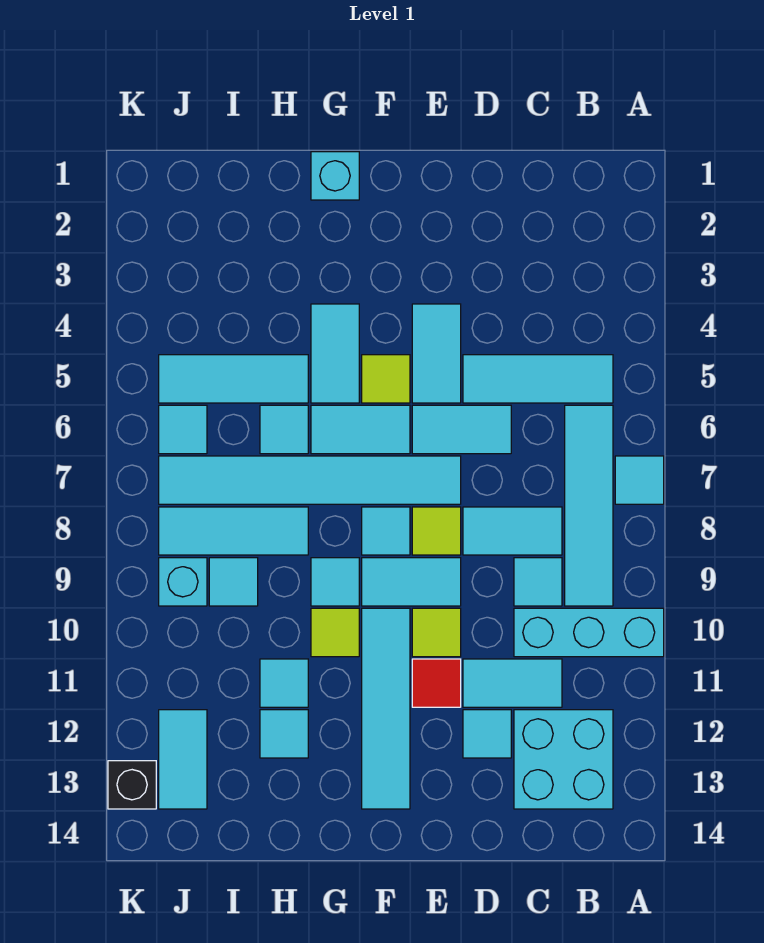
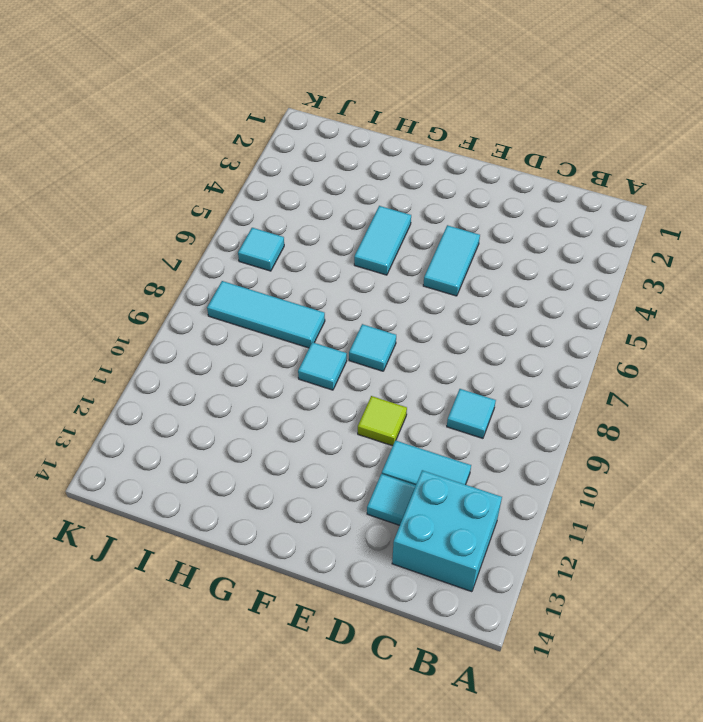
none -> cyan tile A7 level 1
none -> cyan brick A10:C10 level 1
none -> cyan tile B5:D5 level 1
none -> cyan tile B6:B9 level 1

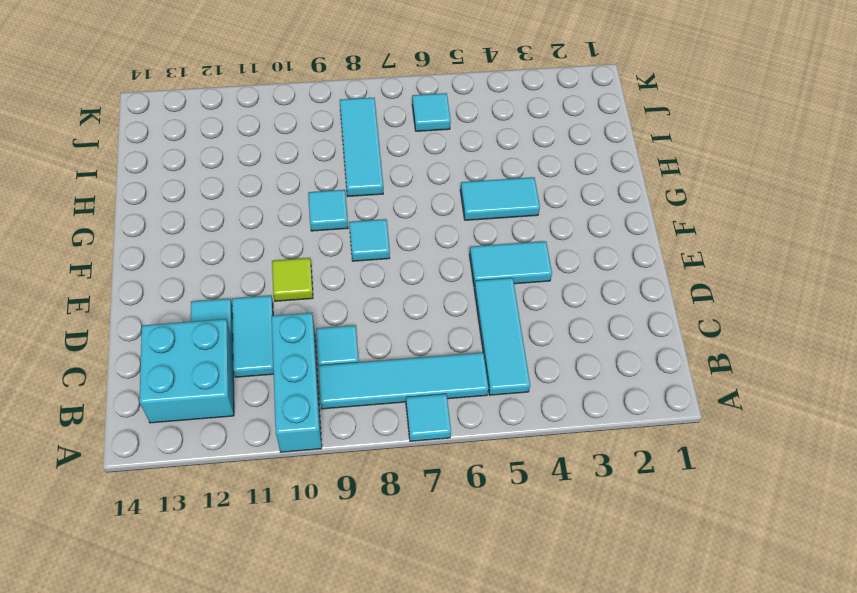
none -> cyan tile C8:D8 level 1
none -> cyan tile D6:E6 level 1
none -> cyan tile E7:J7 level 1
none -> lime tile E8 level 1

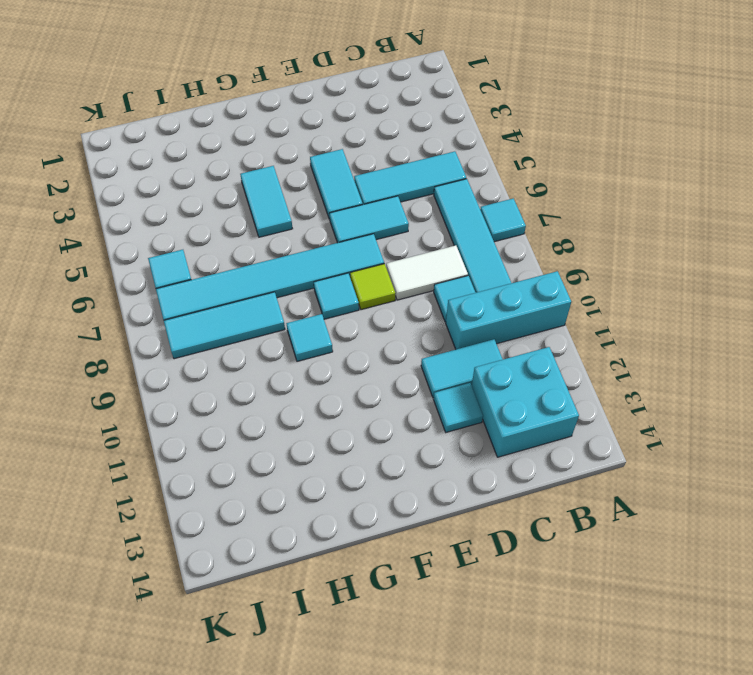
white tile C8:D8 level 1 -> cyan tile C8:D8 level 1
none -> cyan tile E9:F9 level 1
none -> lime tile E10 level 1
none -> red tile E11 level 1
none -> lime tile F5 level 1

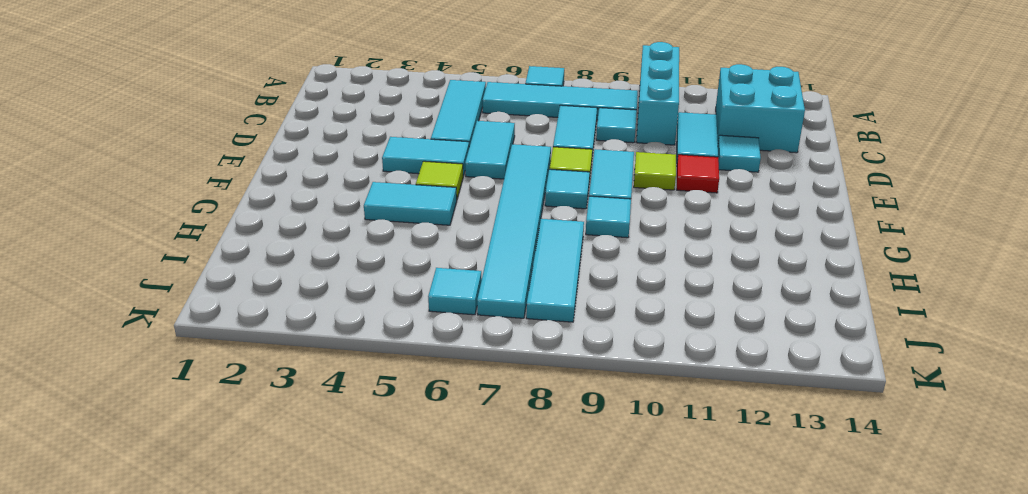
none -> cyan tile F6:G6 level 1
none -> cyan tile F10:F13 level 1
none -> cyan brick G1 level 1
none -> lime tile G10 level 1

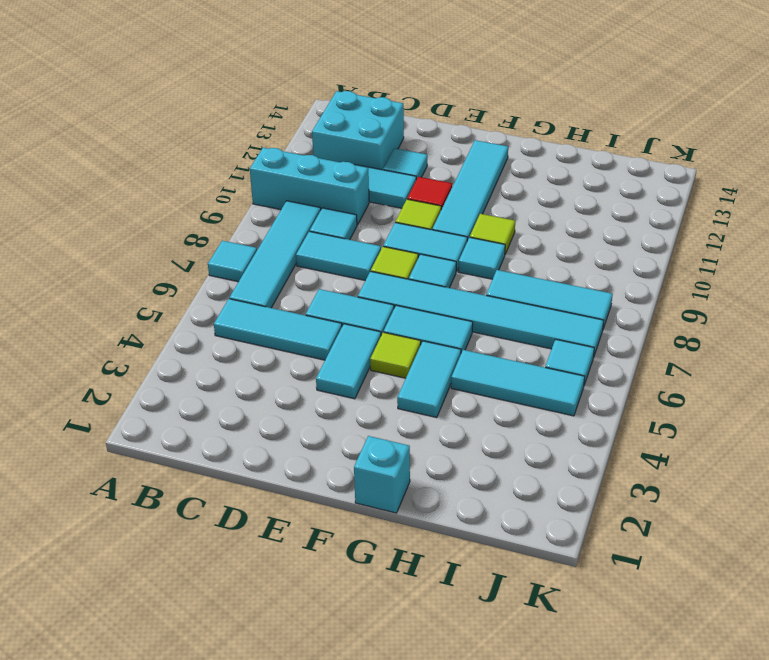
none -> cyan tile H6 level 1
none -> cyan tile H11 level 1
none -> cyan tile H12 level 1
none -> cyan tile I9 level 1

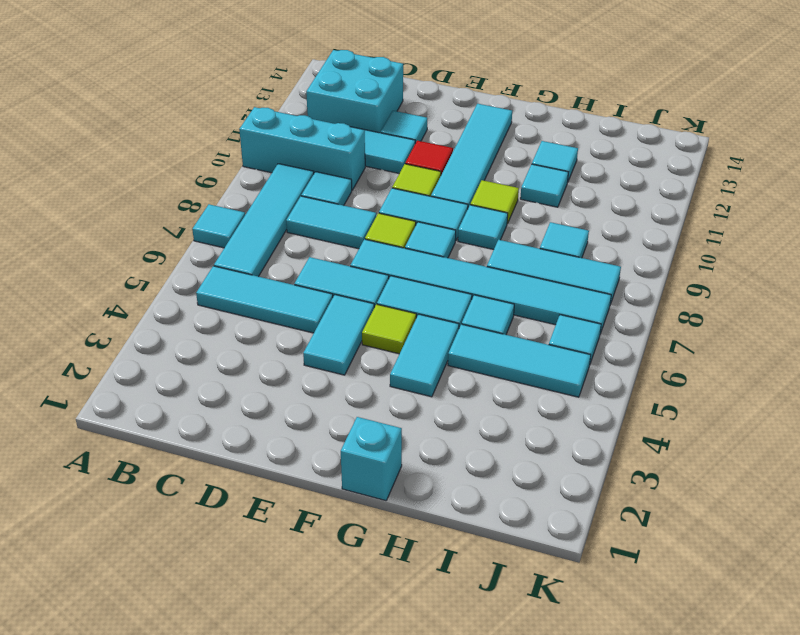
none -> cyan brick J9 level 1
none -> cyan tile J12:J13 level 1
none -> black brick K13 level 1

